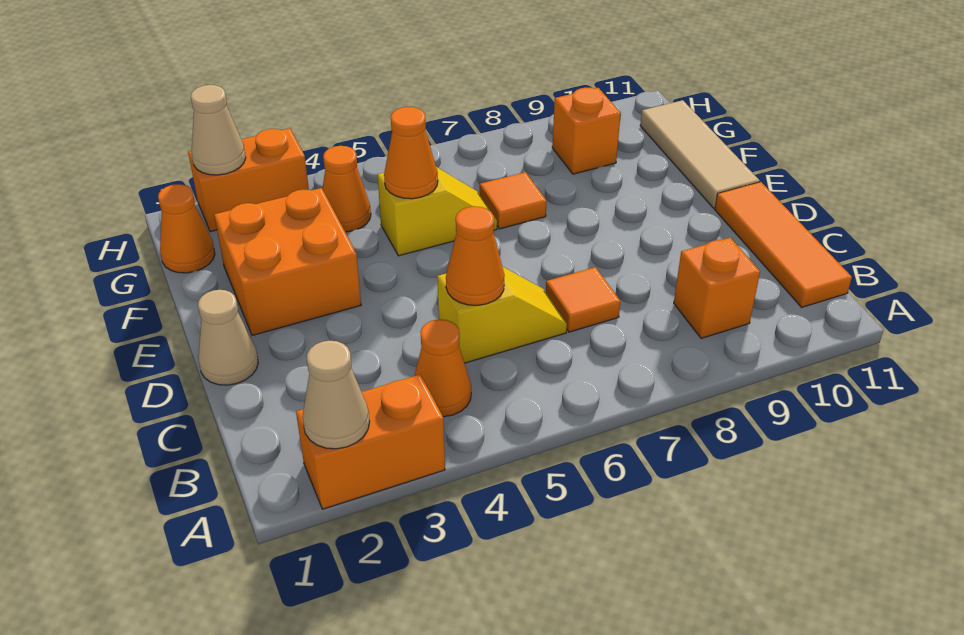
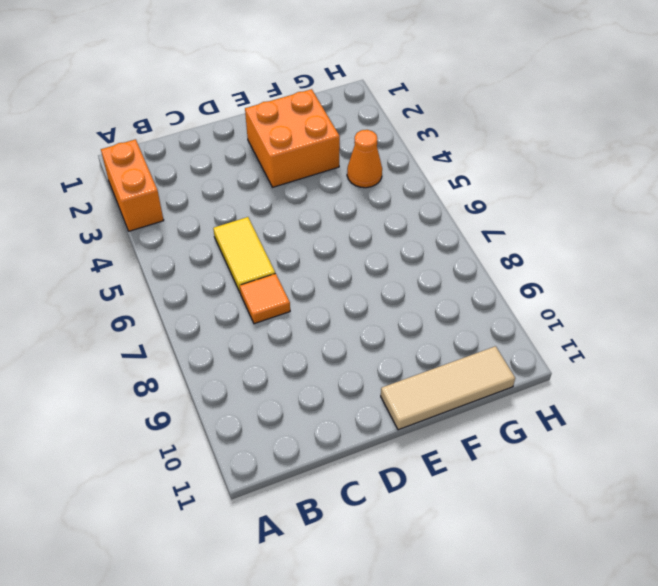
yellow tile C5:C6 level 1 -> yellow slope C5:C6 level 1 top 5
none -> orange cone B4 level 1
none -> orange brick B9 level 1
none -> orange tile B11:D11 level 1

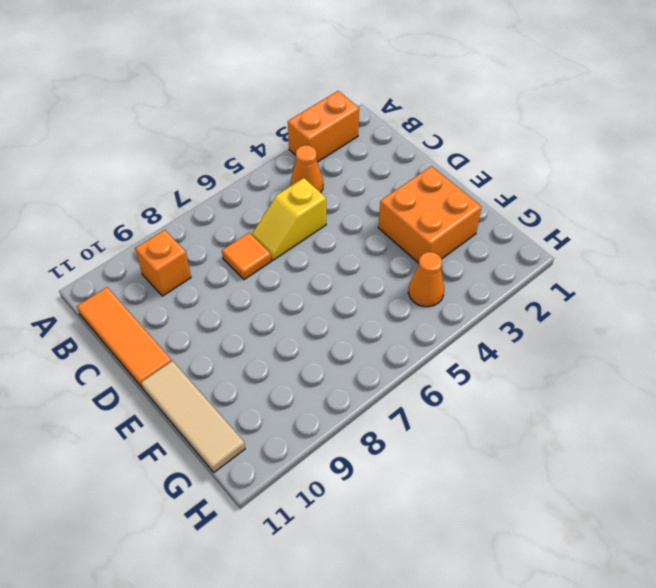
none -> tan cone D1 level 1
none -> yellow slope F5:F6 level 1 top 5
none -> orange tile F7 level 1

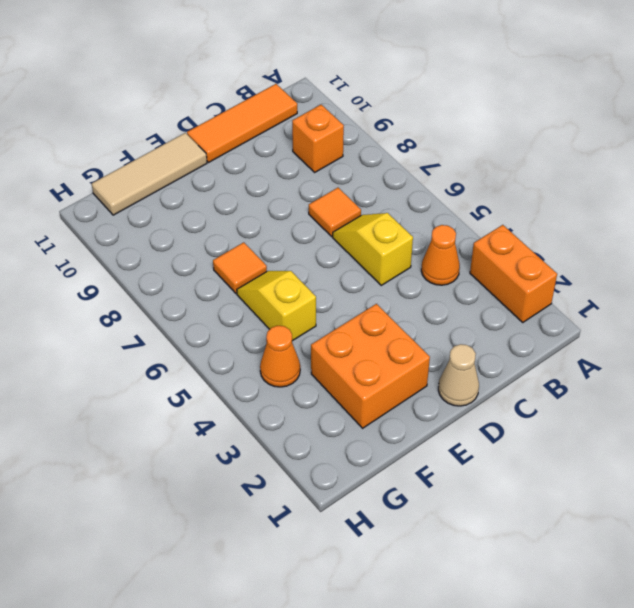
none -> orange cone G1 level 1
none -> orange brick G9 level 1
none -> orange brick H2:H3 level 1

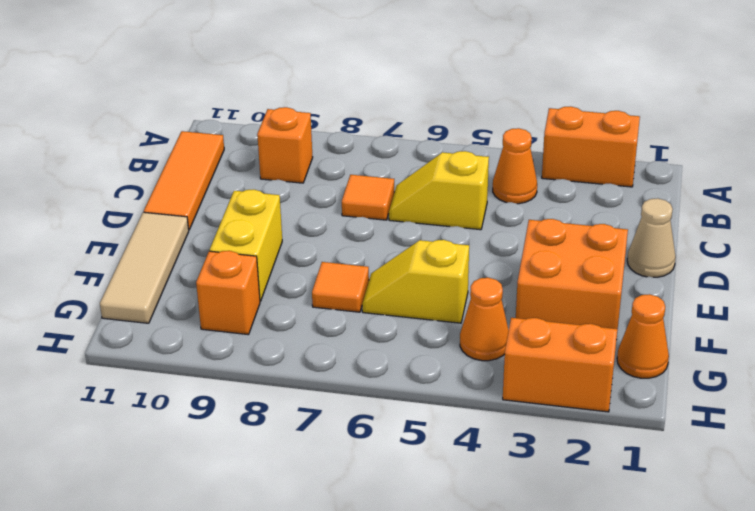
yellow brick E9:F9 level 1 -> none
none -> tan cone A2 level 2
none -> orange cone C5 level 2
none -> orange cone F5 level 2

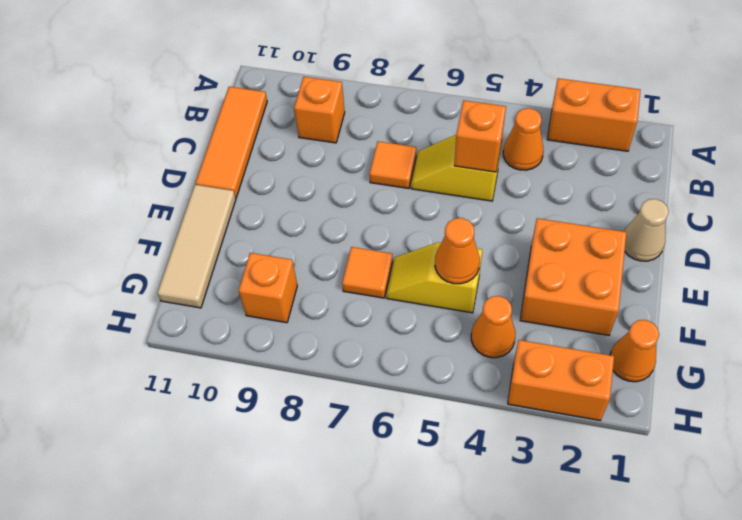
orange brick C5 level 2 -> orange cone C5 level 2
none -> tan cone A2 level 2
none -> tan cone H2 level 2

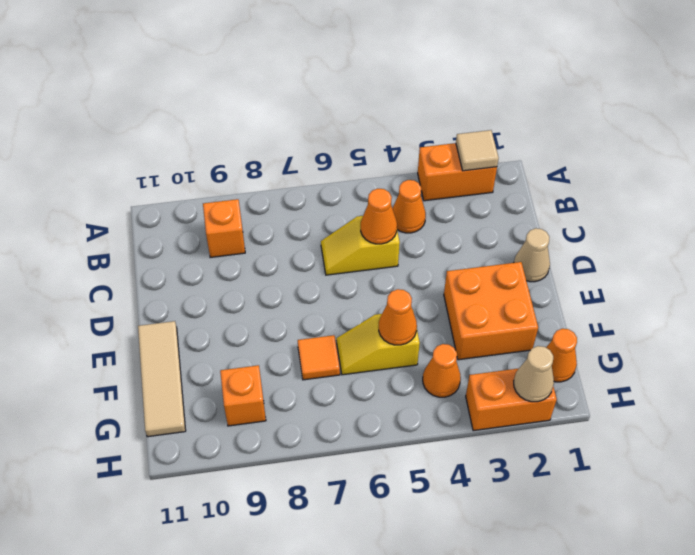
tan tile A2 level 2 -> tan cone A2 level 2
none -> orange tile B11:D11 level 1
none -> orange tile C7 level 1

